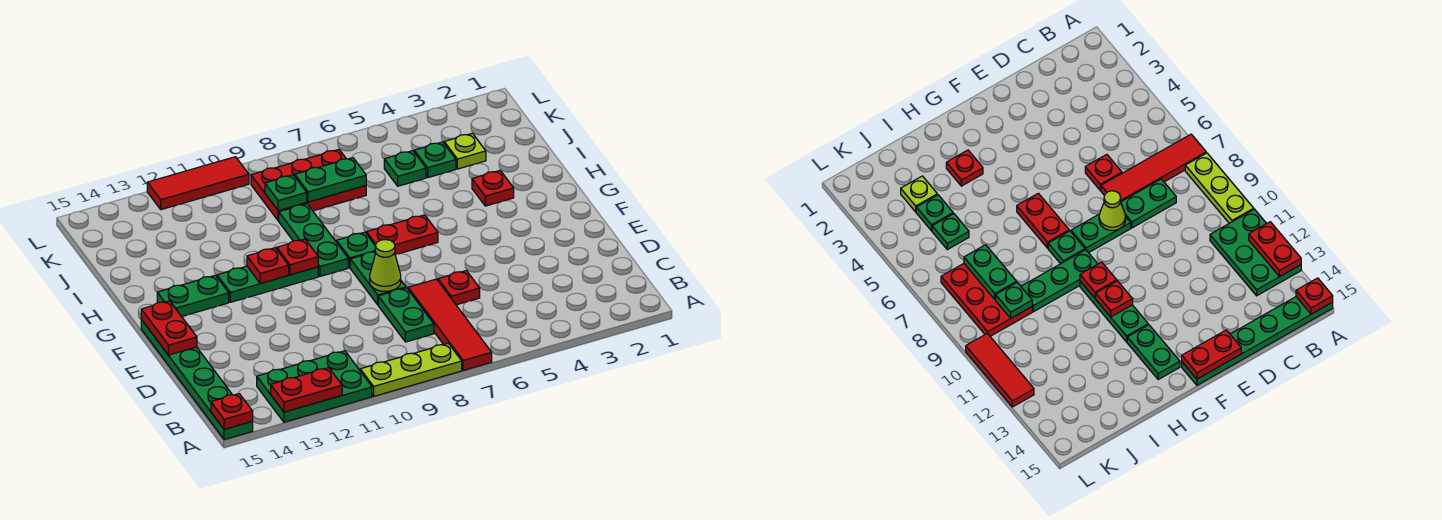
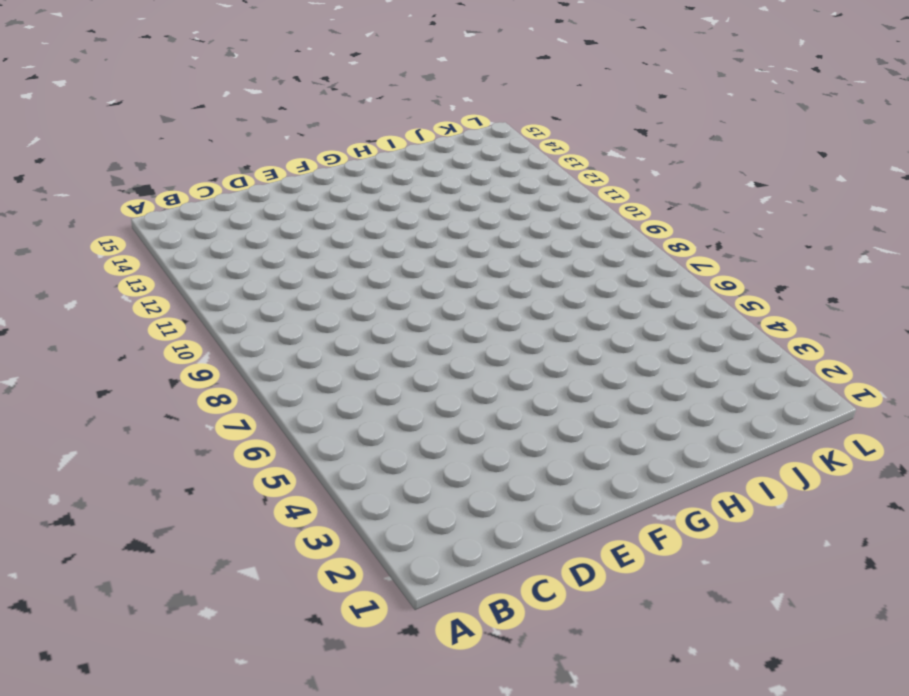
none -> red tile A7:D7 level 1
none -> lime plate A8:A10 level 1
none -> green plate A11:B13 level 1

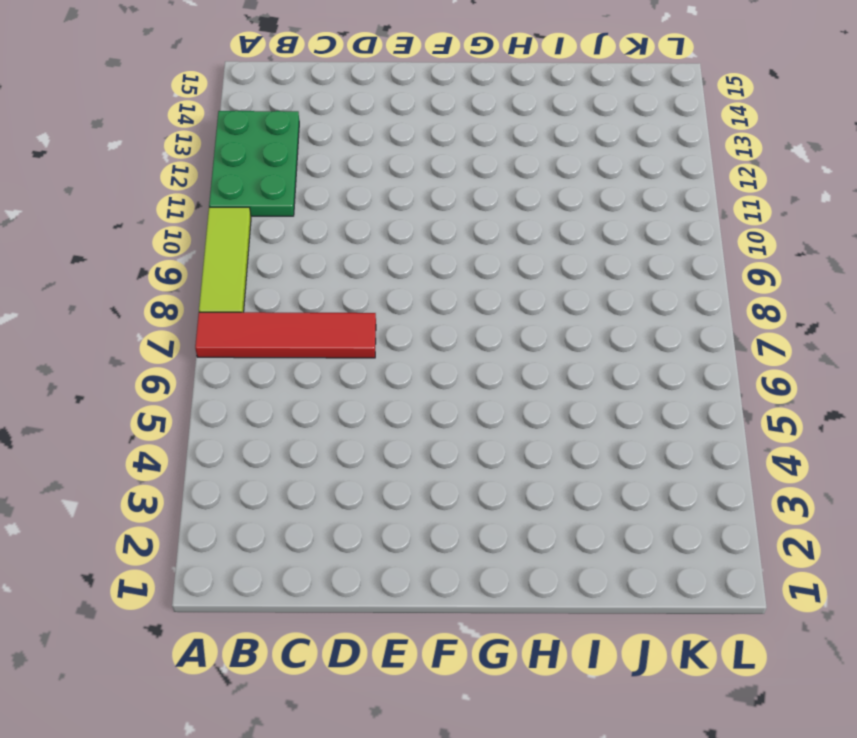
lime tile A8:A10 level 1 -> lime plate A8:A10 level 1
none -> green plate A15:F15 level 1
none -> green plate C8:D8 level 1
none -> red plate D6 level 1

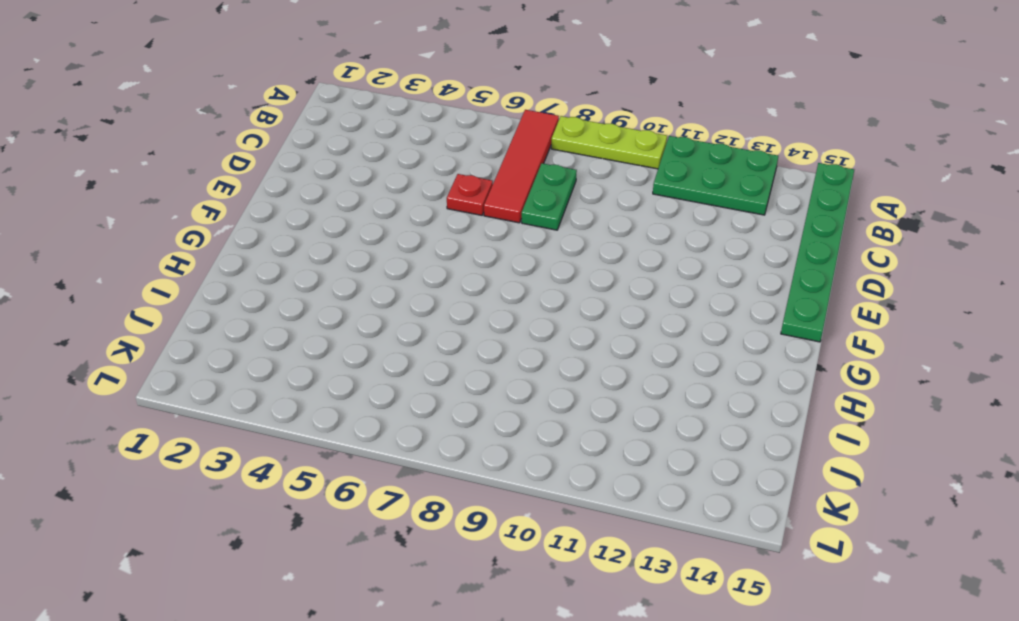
none -> green plate E8:F8 level 1
none -> red plate G6:G7 level 1
none -> green plate G8 level 1

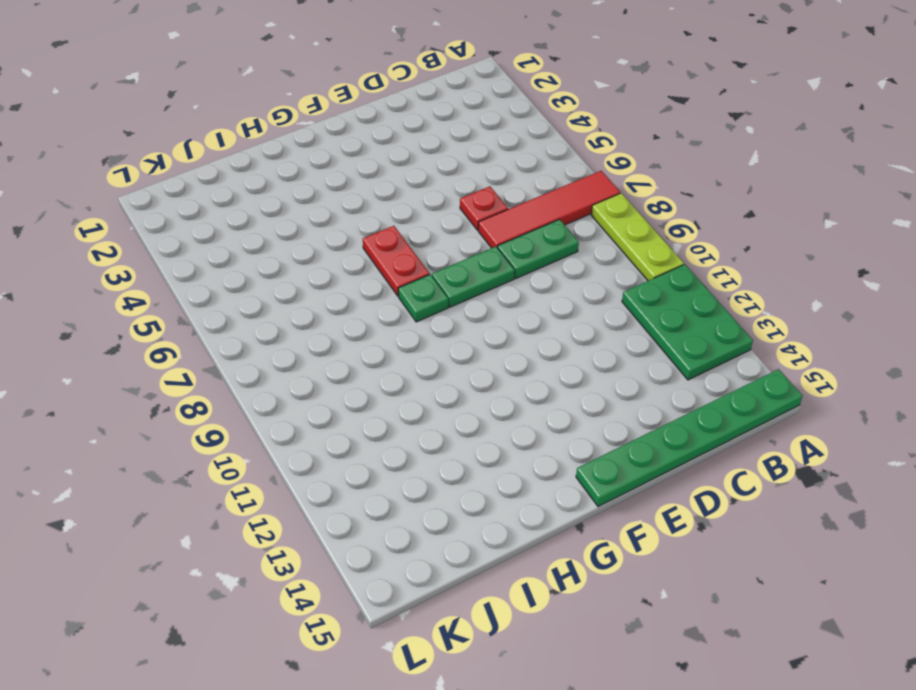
none -> green plate G9:I9 level 1
none -> green plate G10:G12 level 1
none -> green plate G13:G14 level 1

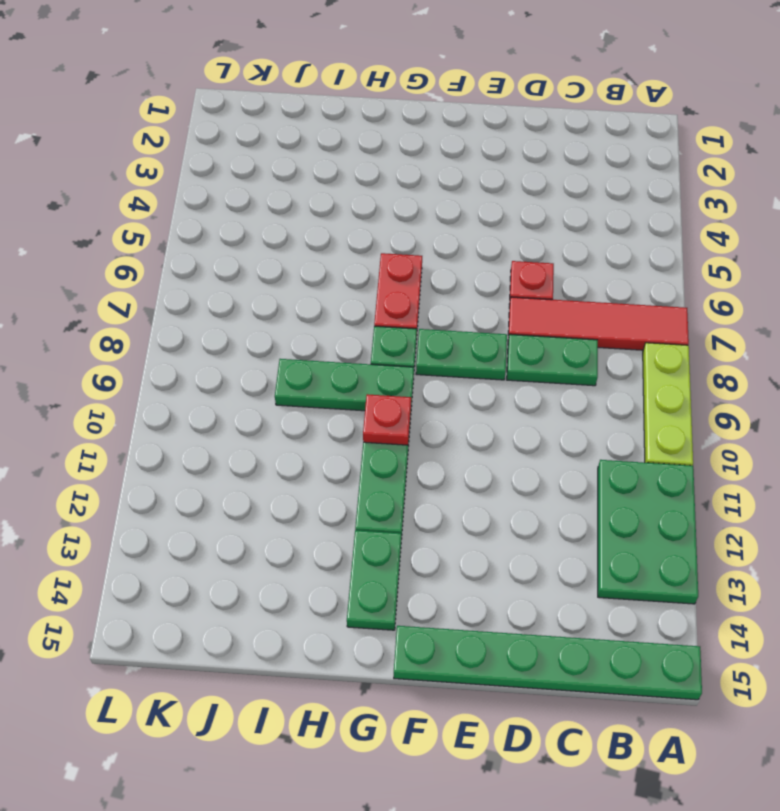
none -> red plate H3 level 1
none -> lime plate J3 level 1
none -> green plate J4 level 1

